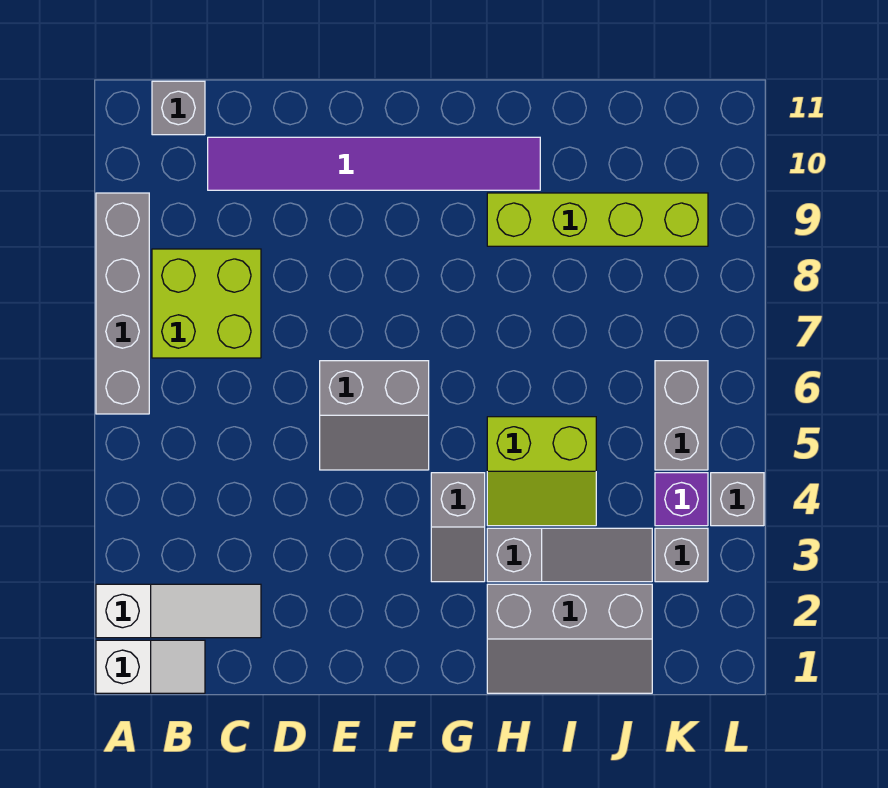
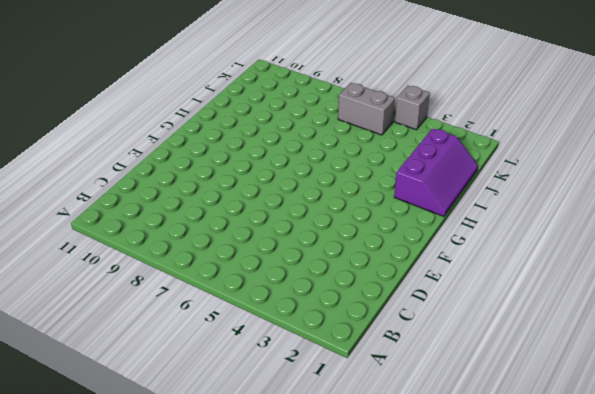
purple slope H1:J2 level 1 top 2 -> grey slope H1:J2 level 1 top 2
none -> white slope A1:B1 level 1 top A
none -> white slope A2:C2 level 1 top A
none -> grey brick A6:A9 level 1

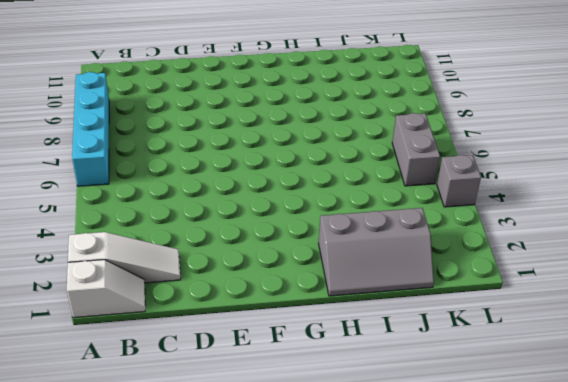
cyan brick A6:A9 level 1 -> grey brick A6:A9 level 1
none -> lime brick B7:C8 level 1
none -> grey brick B11 level 1
none -> purple tile C10:H10 level 1

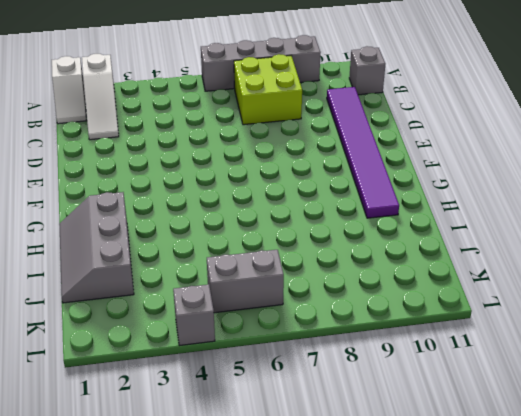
none -> grey slope E5:F6 level 1 top 6
none -> grey slope G3:G4 level 1 top 4
none -> grey slope H3:J3 level 1 top H

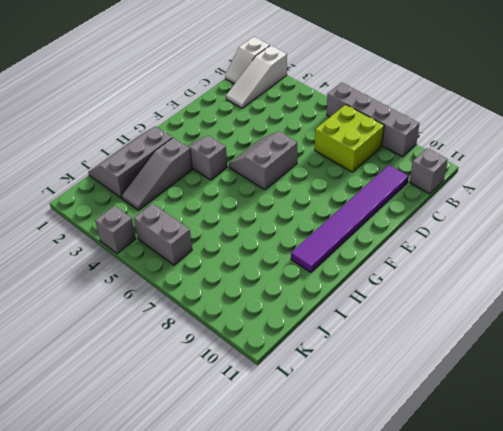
none -> lime slope H4:I5 level 1 top 5
none -> lime brick H9:K9 level 1
none -> grey brick K3 level 1

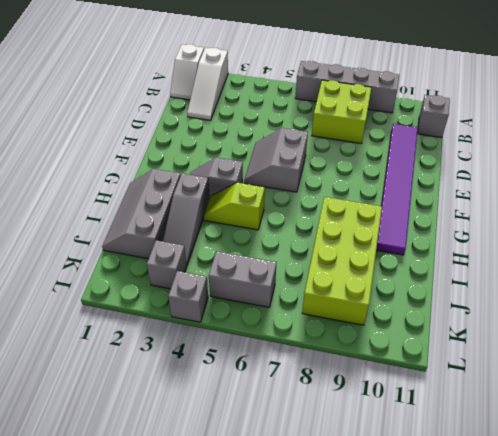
lime slope H4:H5 level 1 top 5 -> lime slope H4:I5 level 1 top 5
lime brick H8:K9 level 1 -> lime brick H9:K9 level 1
none -> purple brick K4 level 1

